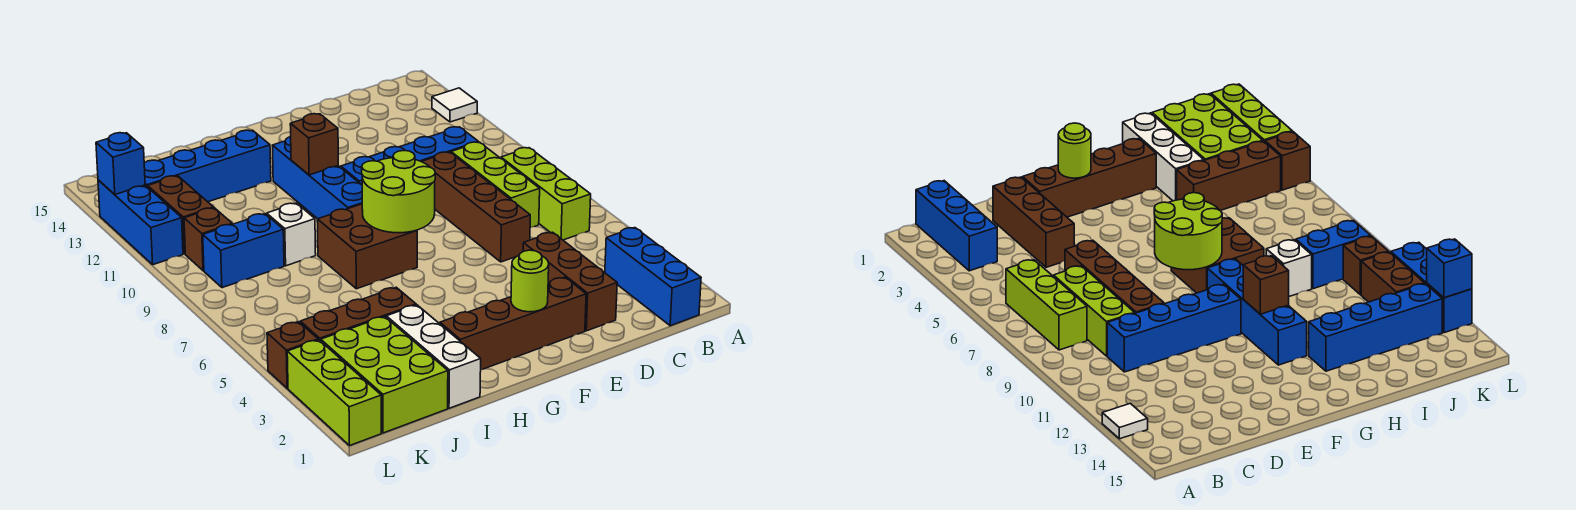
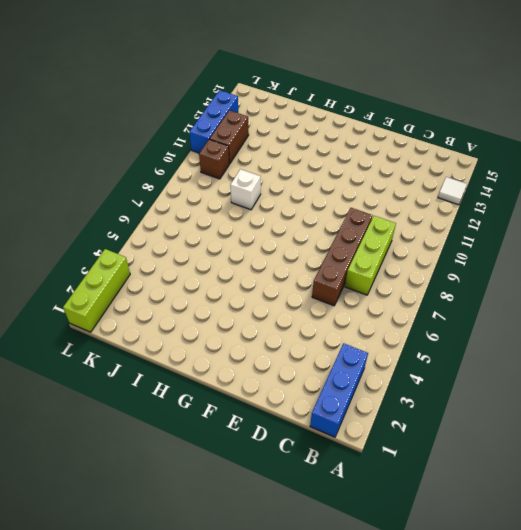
none -> lime brick B6:B8 level 1
none -> blue brick C10:F10 level 1
none -> brown brick D2:D4 level 1

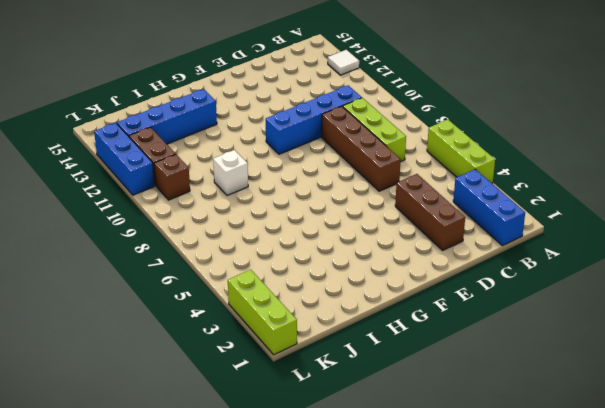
lime brick A4:A6 level 1 -> lime brick B6:B8 level 1
none -> brown brick E2:H2 level 1
none -> brown brick G7:H8 level 1
none -> blue brick G9:G12 level 1

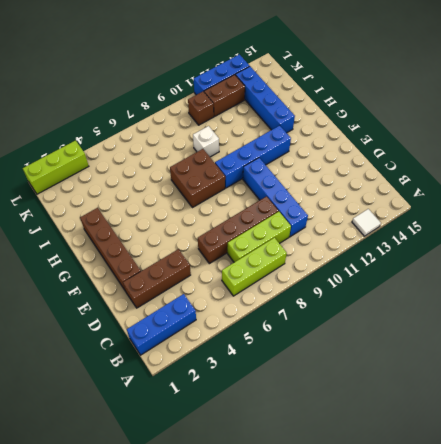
none -> white brick I1:I3 level 1
none -> brown brick I4:K4 level 1
none -> lime brick J1:K3 level 1

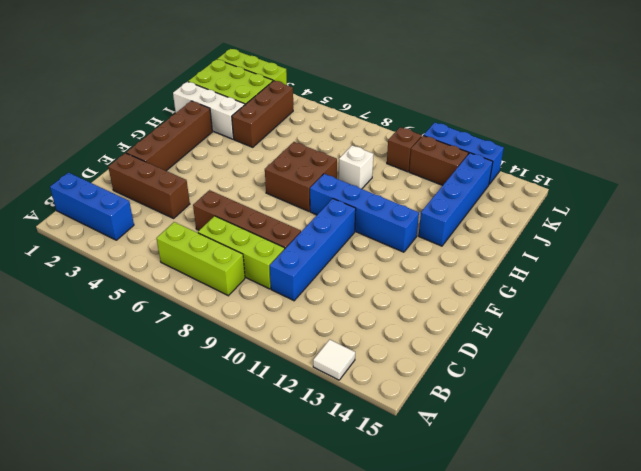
none -> blue brick J9:K9 level 1
none -> brown brick L4 level 1
none -> lime round brick F2 level 2

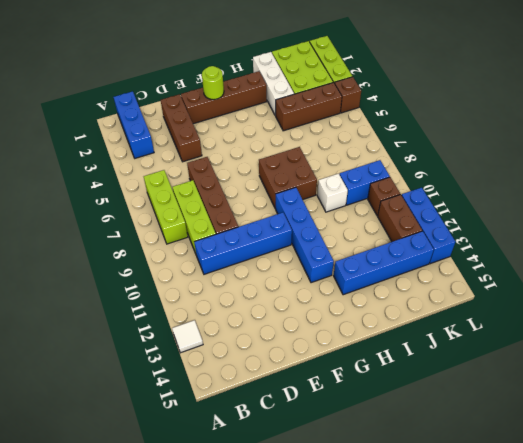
none -> lime round brick F7:G8 level 2
none -> brown brick G11 level 2
none -> blue brick L13 level 2

